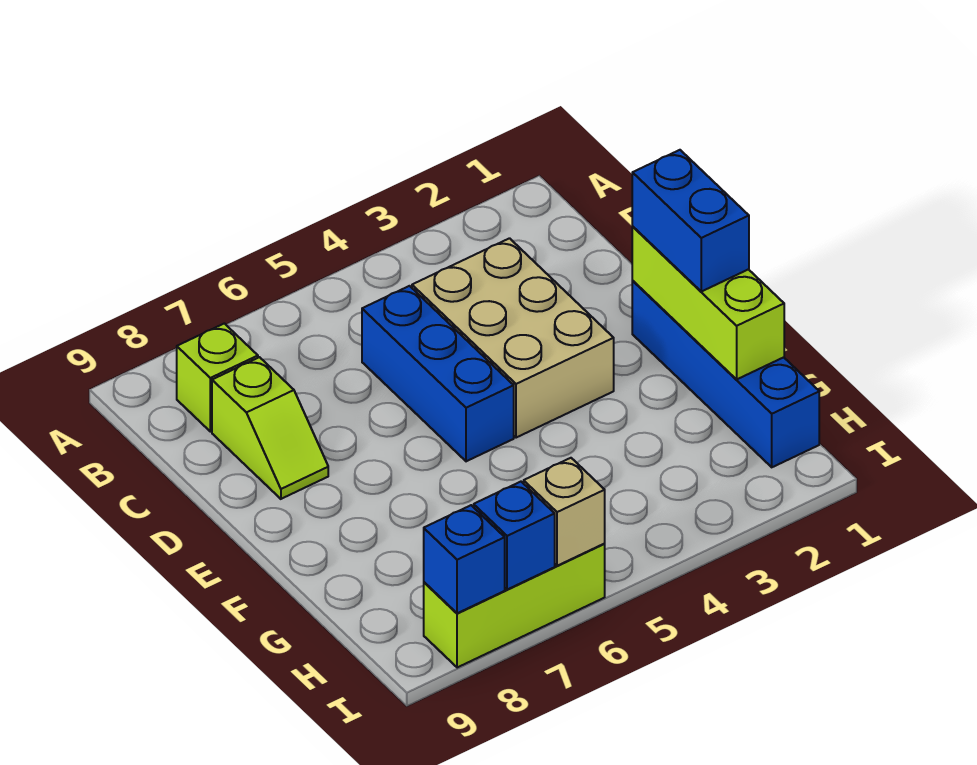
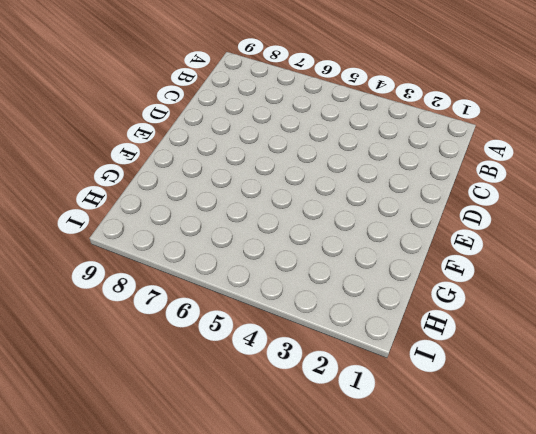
none -> lime brick B8 level 1
none -> tan brick C3:E4 level 1

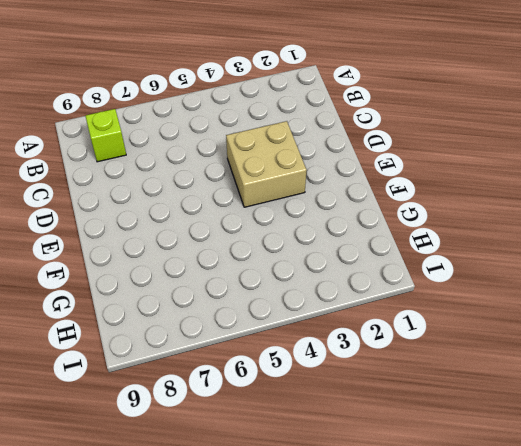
tan brick D3:E4 level 1 -> tan brick C3:E4 level 1
none -> blue brick C5:E5 level 1
none -> lime slope C8:D8 level 1 top C

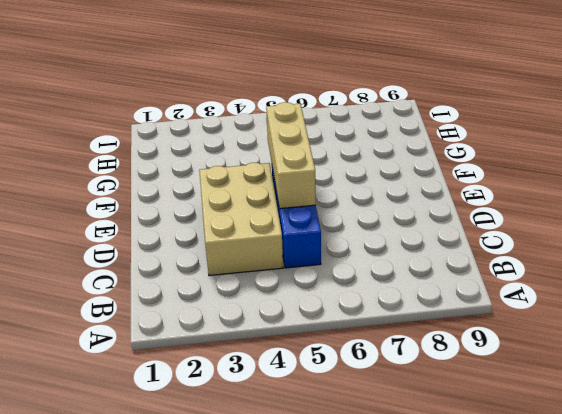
tan brick D5:F5 level 2 -> none
none -> lime brick B8 level 1
none -> lime slope C8:D8 level 1 top C

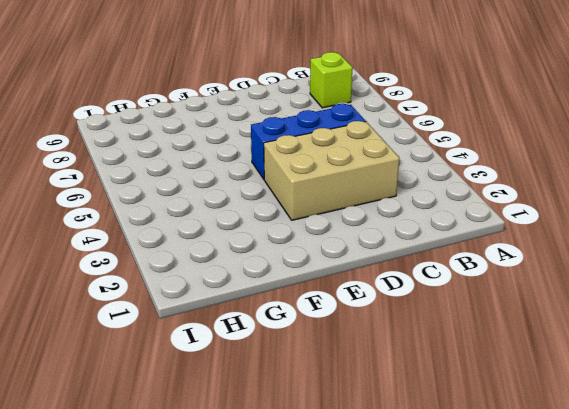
none -> lime slope C8:D8 level 1 top C
none -> blue brick E1:H1 level 1

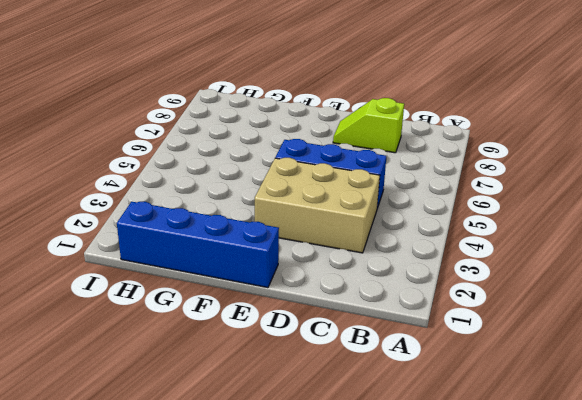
none -> lime brick B8 level 1
none -> lime brick I6:I8 level 1

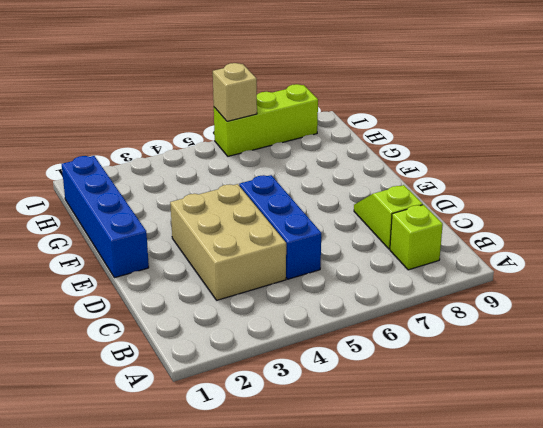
none -> lime brick E1:G1 level 2
none -> blue brick I7 level 2

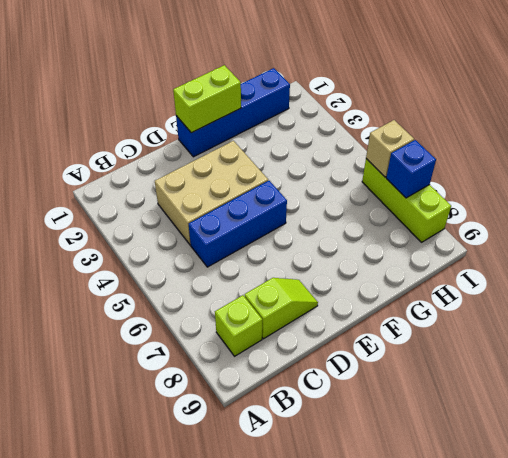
lime brick E1:F1 level 2 -> lime brick E1:G1 level 2
none -> blue brick I8 level 2
none -> blue brick E1:F1 level 3

